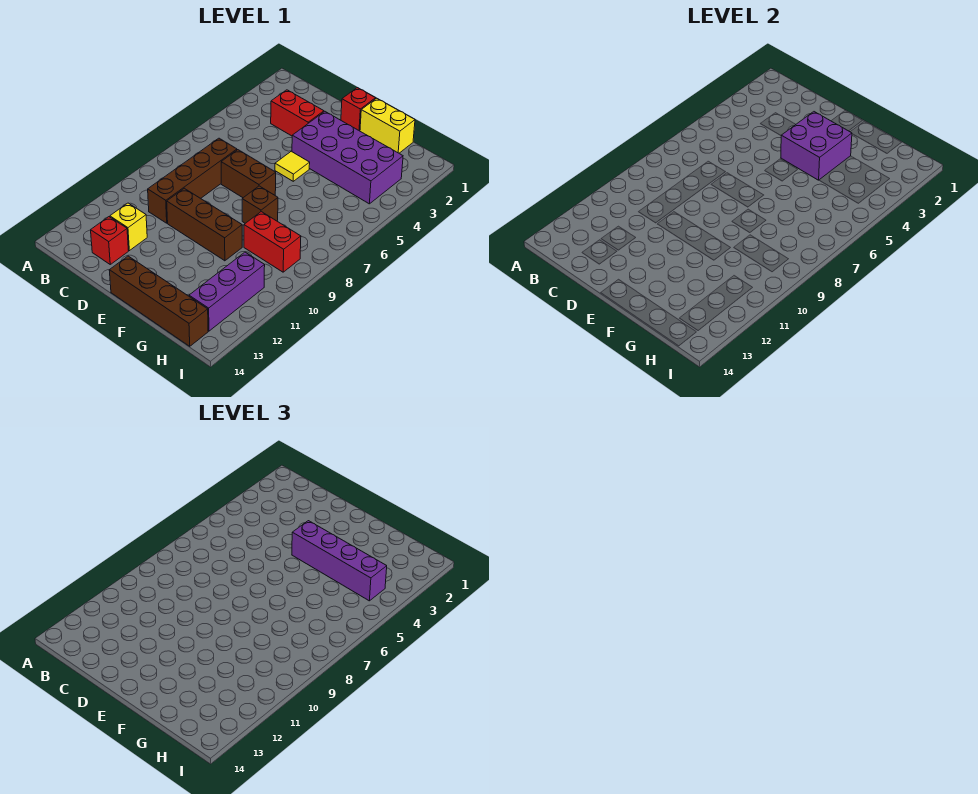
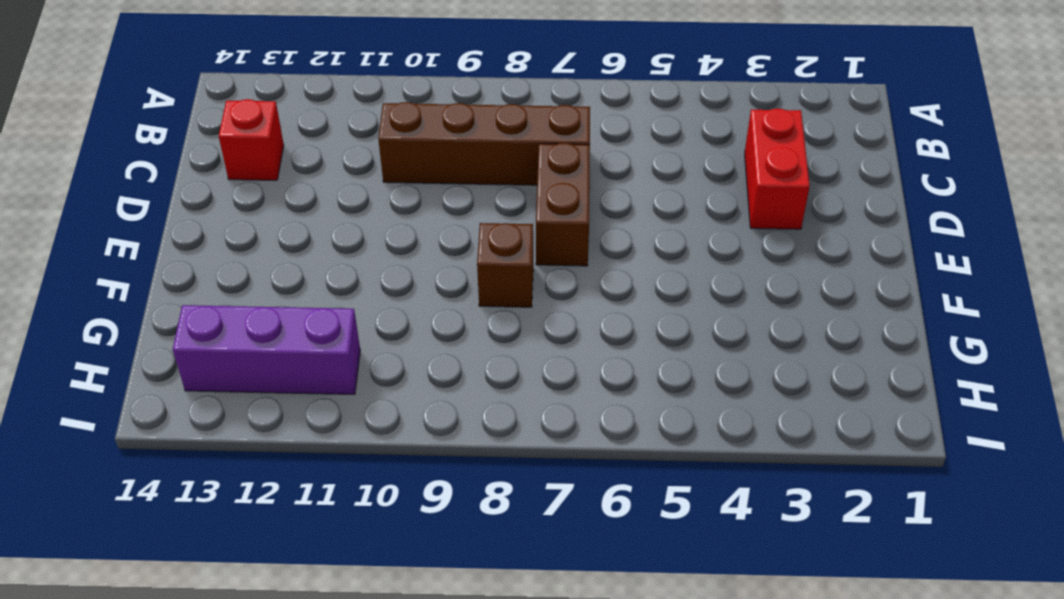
none -> yellow brick C12 level 1
none -> brown brick D10:F10 level 1
none -> red brick E1 level 1

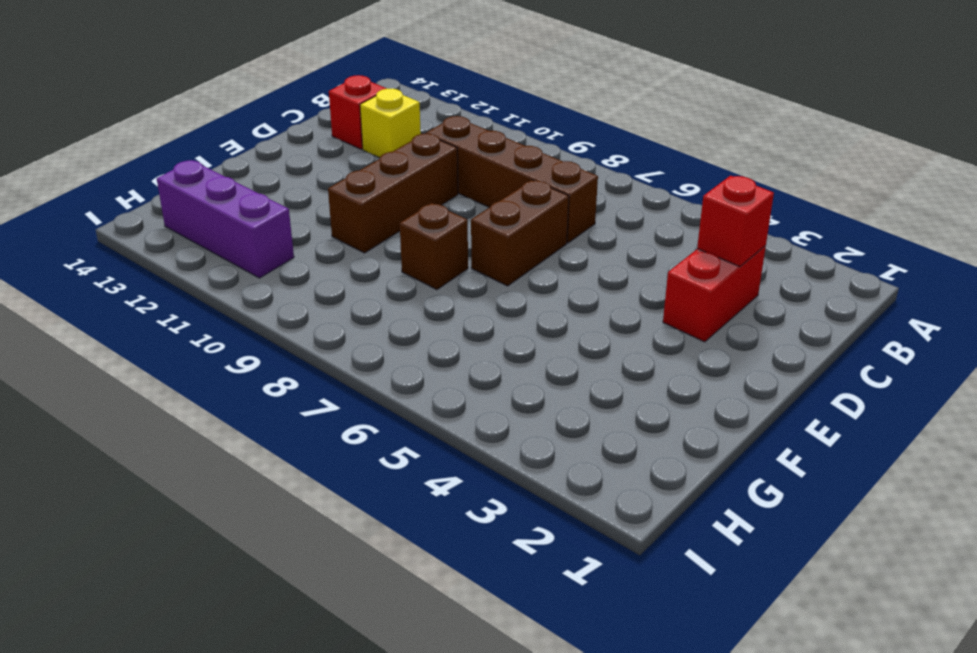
red brick C3 level 2 -> red brick E1 level 1
none -> purple brick E3:H4 level 1
none -> yellow tile E5 level 1
none -> brown brick E14:H14 level 1

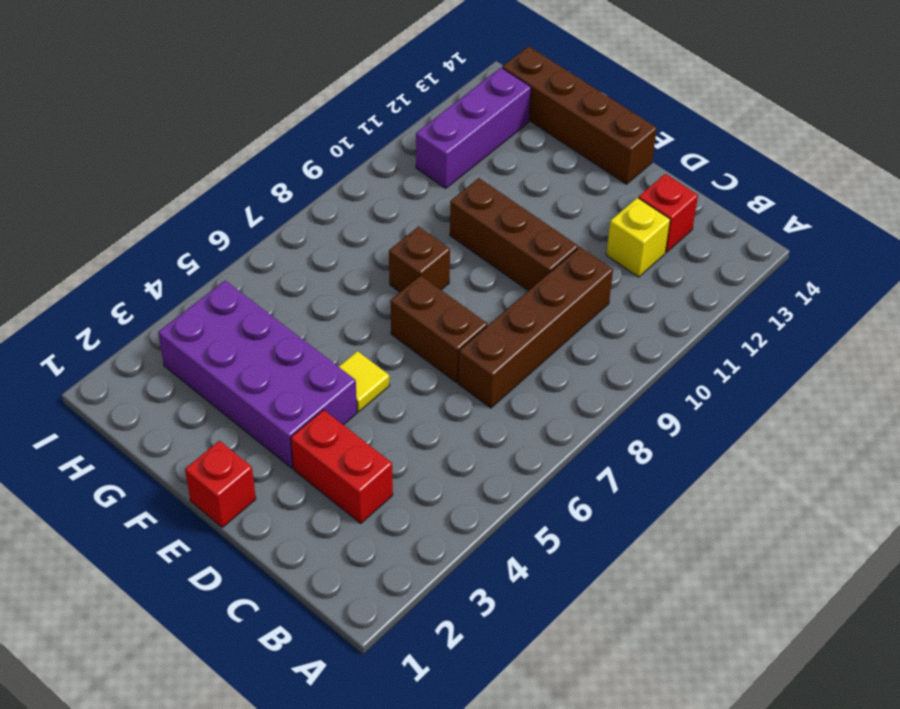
none -> yellow brick F1:G1 level 1
none -> red brick G9:H9 level 1
none -> purple brick E3:F4 level 2

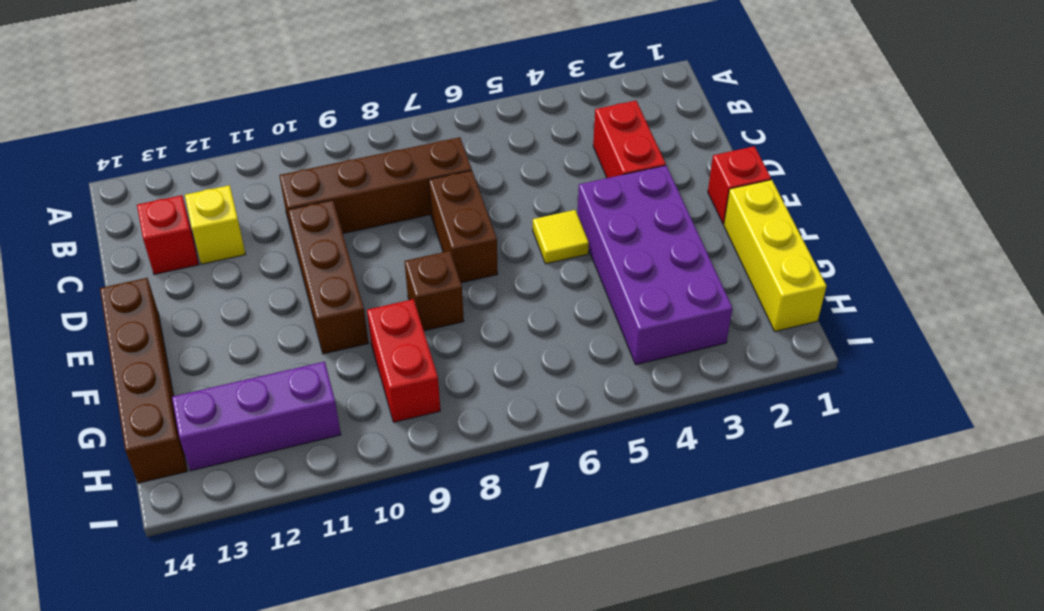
yellow brick F1:H1 level 1 -> yellow brick F1:G1 level 1
none -> purple brick E3:F4 level 2
none -> purple brick E4:H4 level 3

